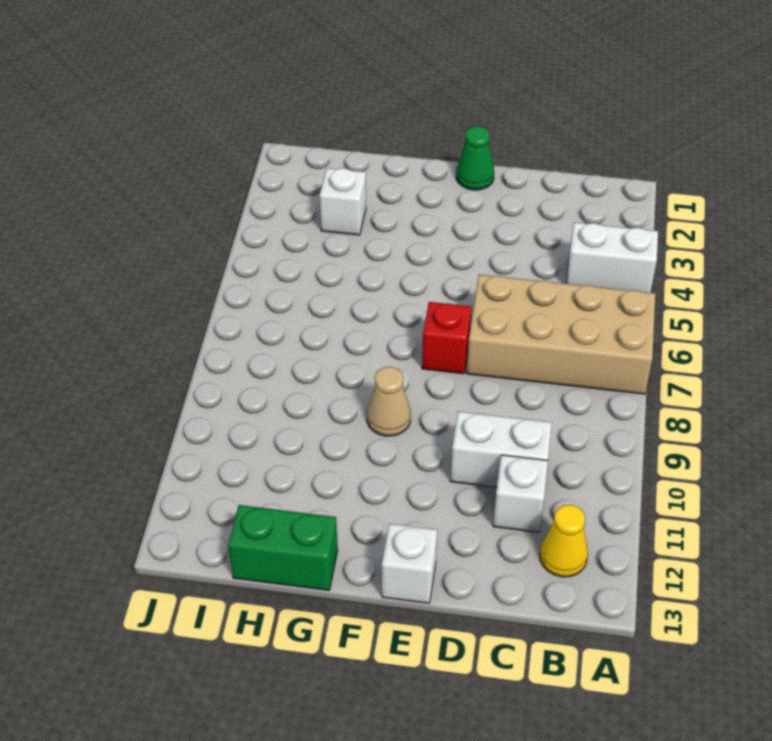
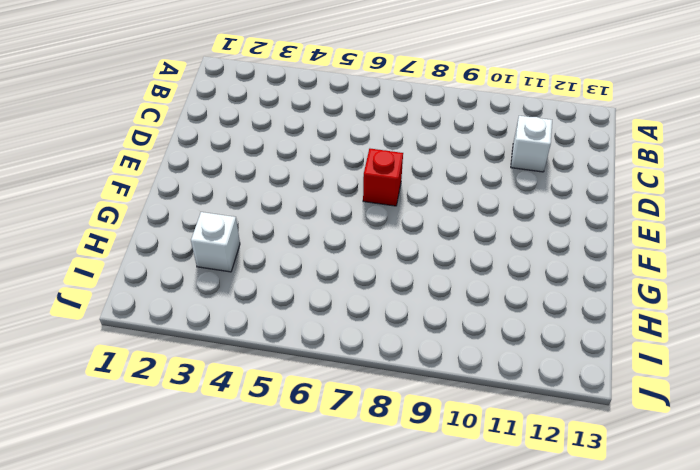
none -> white brick A4:B4 level 1
none -> tan brick A6:D7 level 1

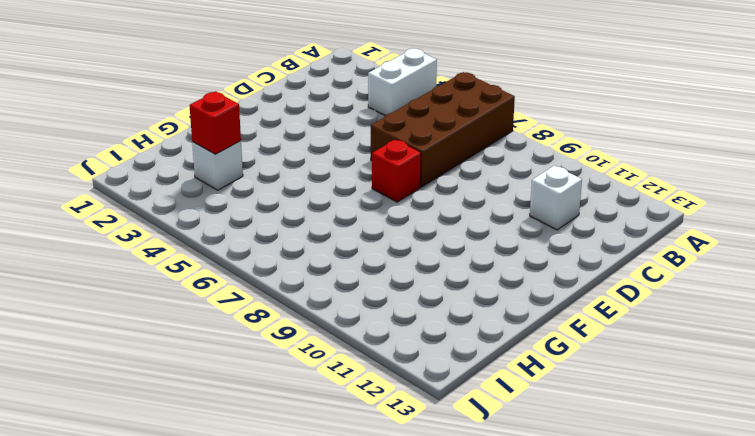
brown brick A6:D7 level 1 -> tan brick A6:D7 level 1
red brick H3 level 2 -> none
none -> yellow cone B12 level 1
none -> white brick C10:D10 level 1

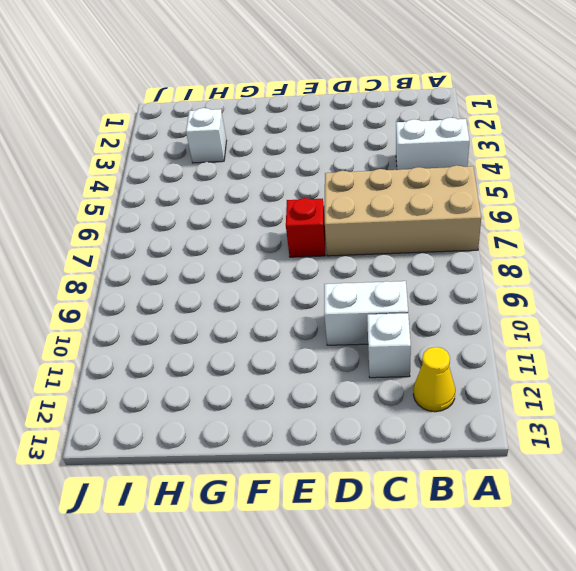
none -> green cone E1 level 1
none -> white brick E13 level 1

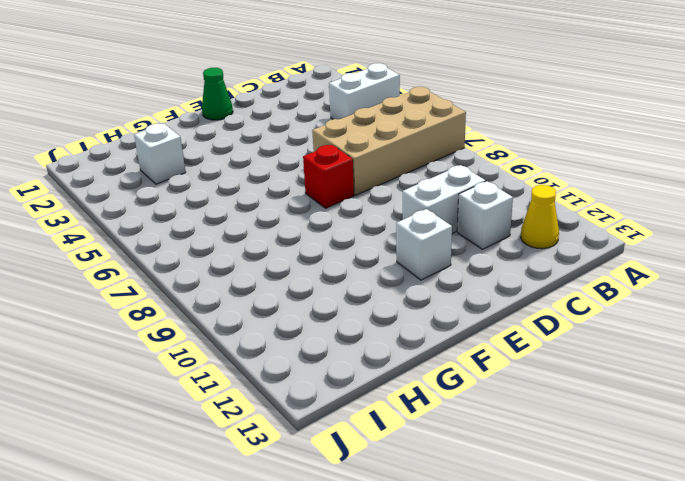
white brick E11 level 1 -> white brick E13 level 1
none -> tan cone F9 level 1
none -> green brick G13:H13 level 1

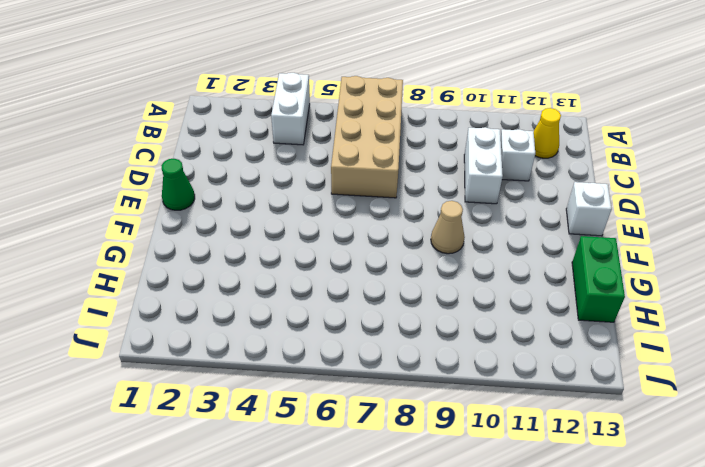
none -> red brick E7 level 1
none -> white brick H3 level 1

